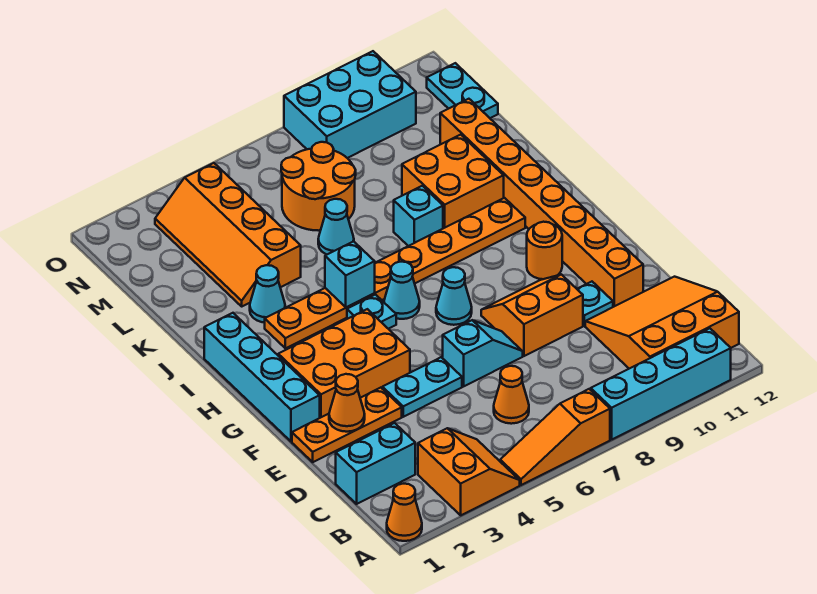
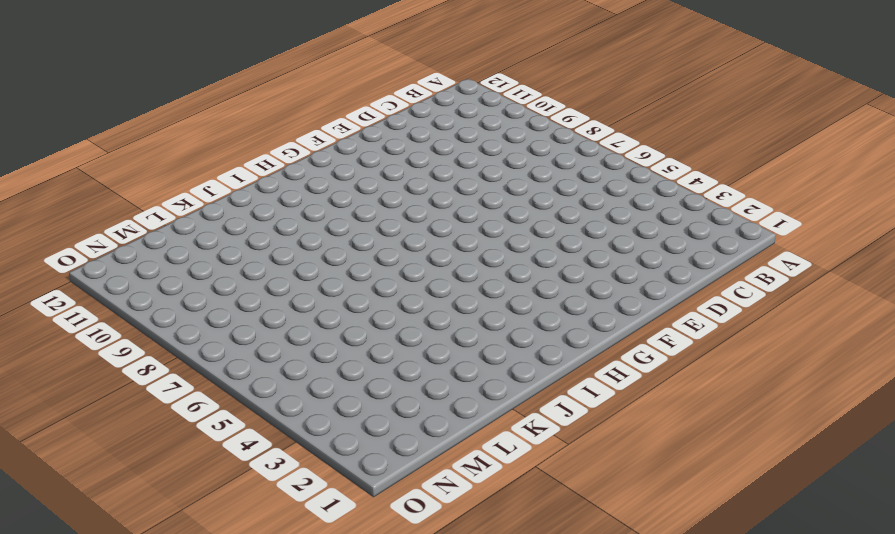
none -> orange cone A1 level 1
none -> orange slope A3:B4 level 1 top 3
none -> orange slope A5:A7 level 1 top 7
none -> cyan brick A8:A11 level 1

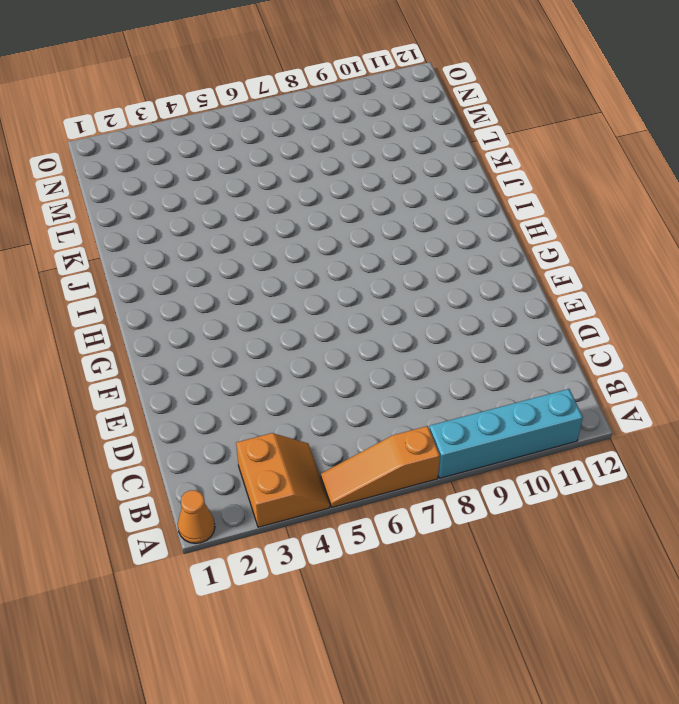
none -> orange slope B10:D12 level 1 top B
none -> cyan brick C1:C2 level 1
none -> orange cone C6 level 1
none -> orange plate E1:E3 level 1

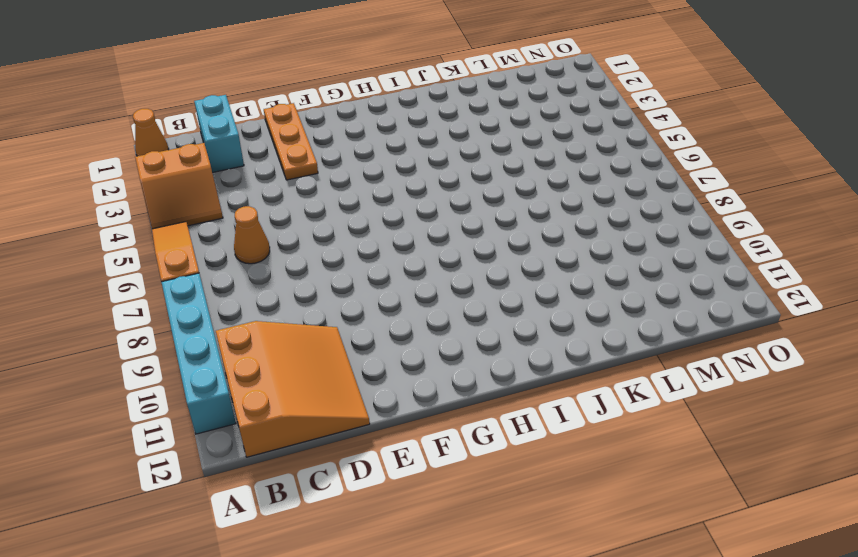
none -> cyan plate E4:E5 level 1
none -> cyan slope E6:E7 level 1 top 6
none -> orange slope E8:F9 level 1 top E
none -> cyan plate E10 level 1

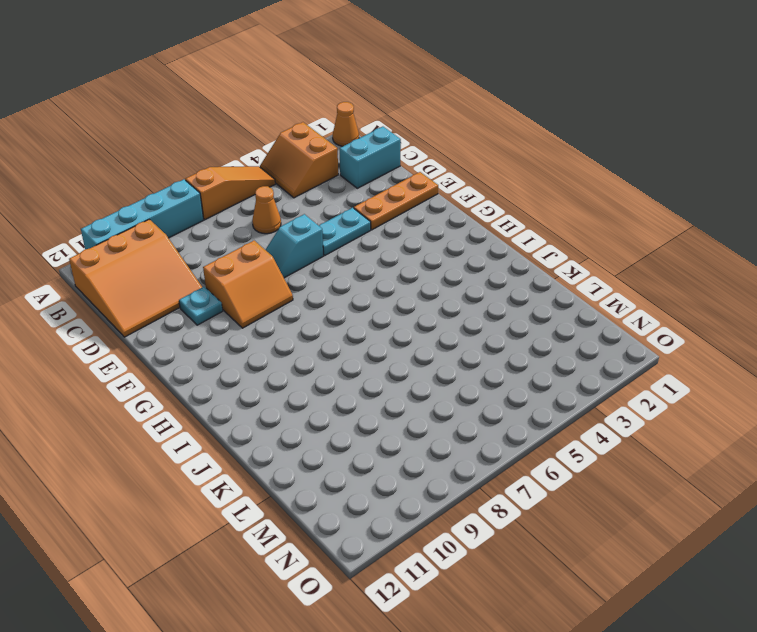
none -> orange brick E11:L11 level 1
none -> cyan brick F1:I1 level 1
none -> orange brick F2:G4 level 1
none -> cyan cone G7 level 1

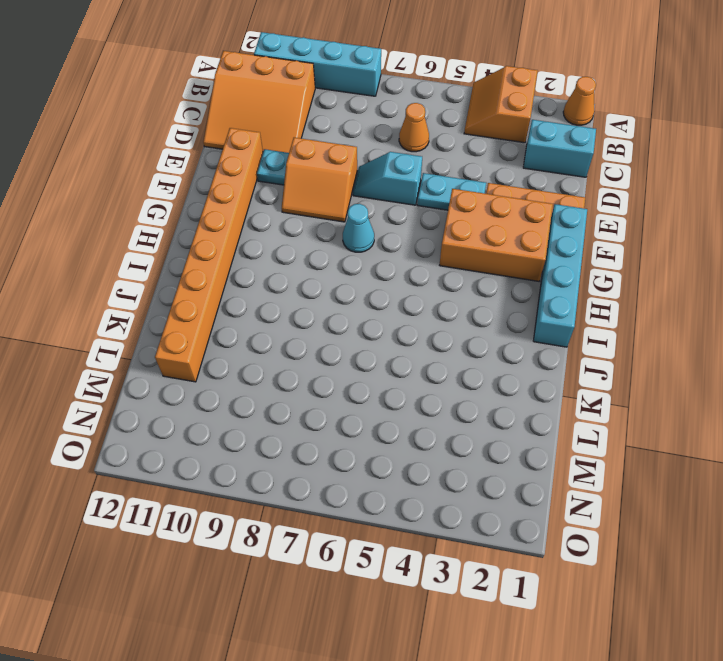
none -> orange slope A5:A7 level 1 top 7
none -> orange round brick G10 level 1
none -> cyan plate H5 level 1
none -> cyan cone H6 level 1

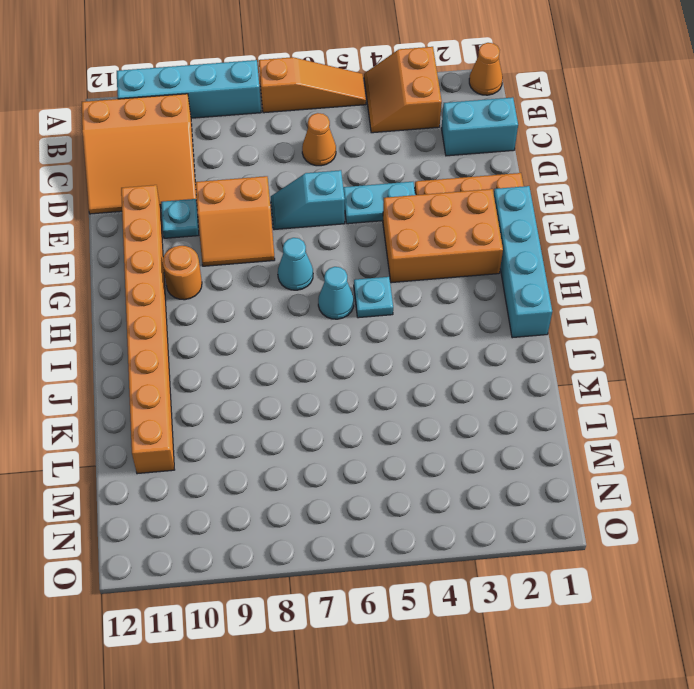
none -> orange plate I3:I10 level 1
none -> cyan cone J3 level 1
none -> cyan brick J8 level 1
none -> orange brick J9:K10 level 1

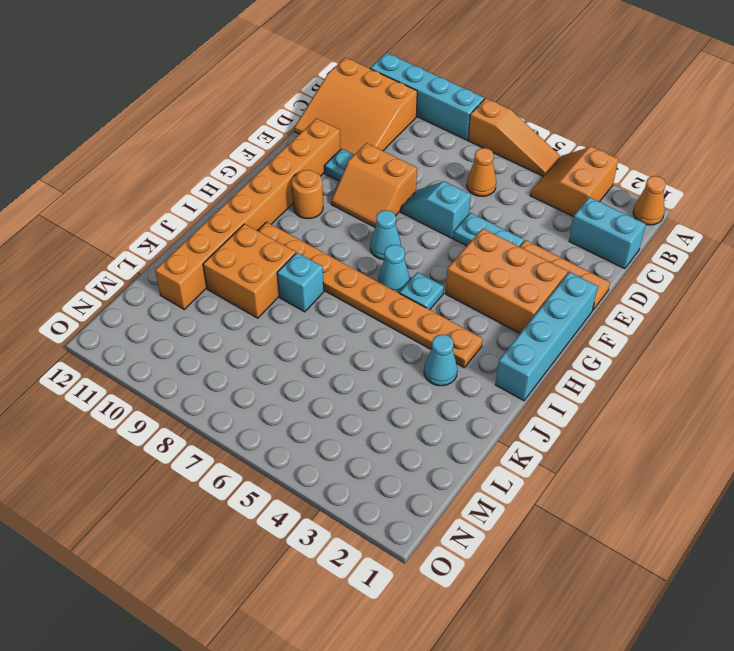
none -> orange slope K3:N4 level 1 top 4
none -> cyan cone K6 level 1
none -> orange round brick L6:M7 level 1
none -> cyan plate M12:N12 level 1

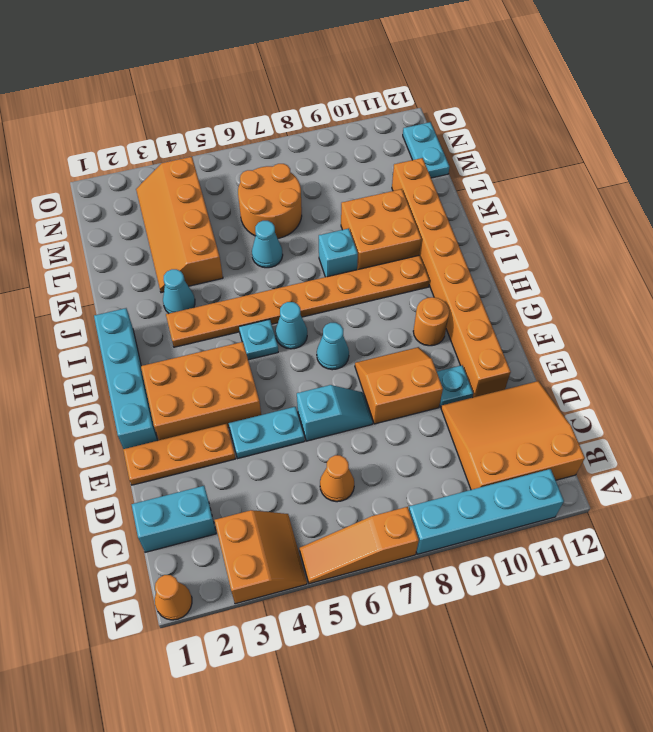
none -> cyan brick N8:O10 level 1
none -> orange cone E2 level 2
none -> cyan brick I5 level 2

